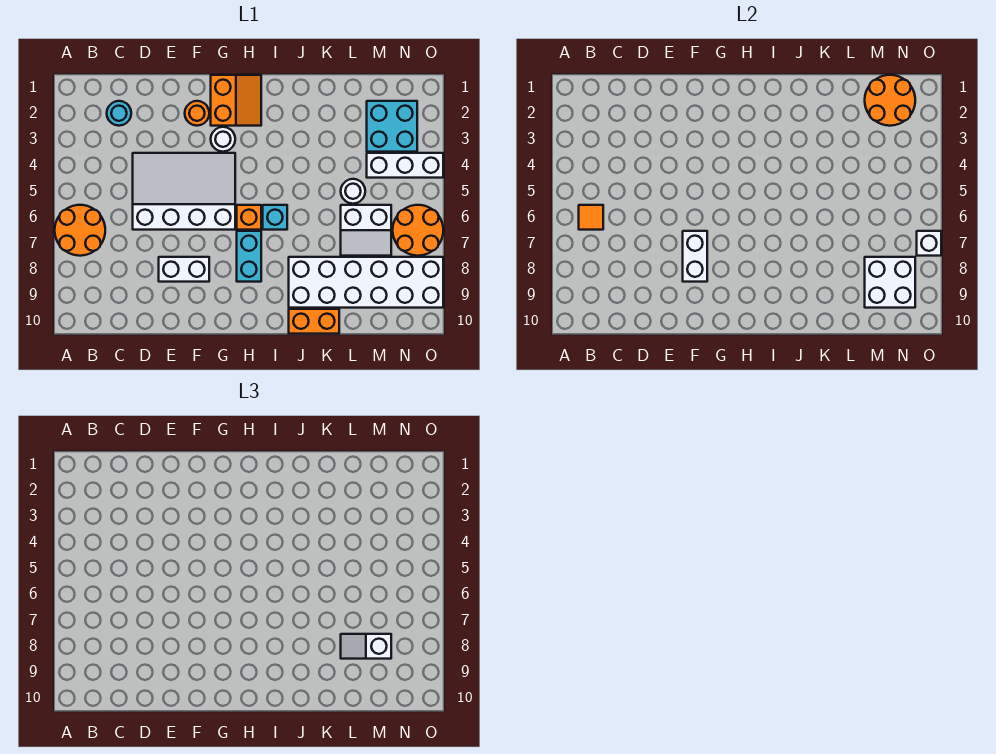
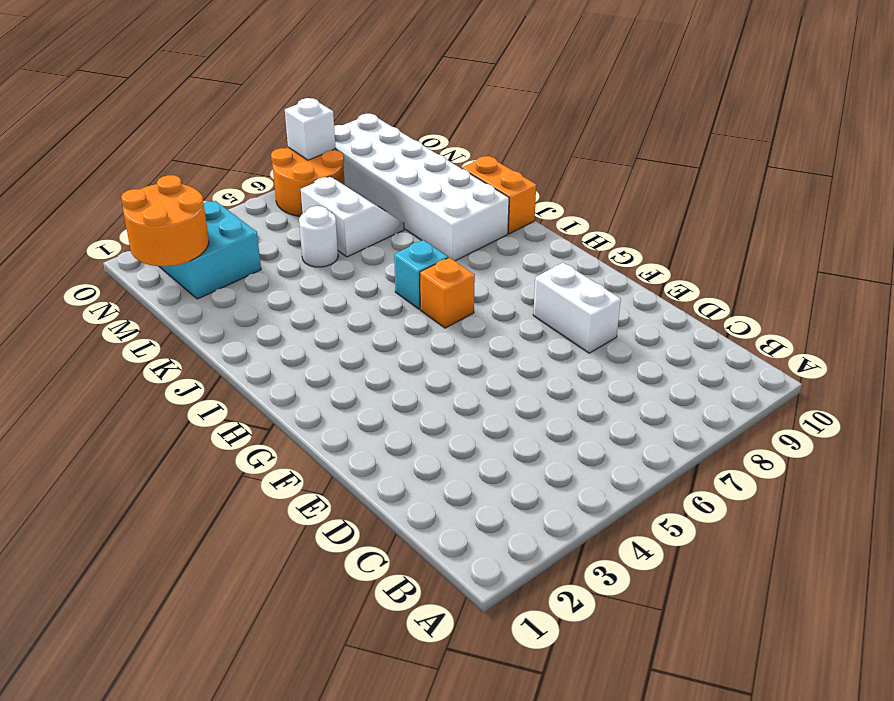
none -> orange round brick A6:B7 level 1
none -> cyan round brick C2 level 1
none -> white slope D4:G6 level 1 top 6

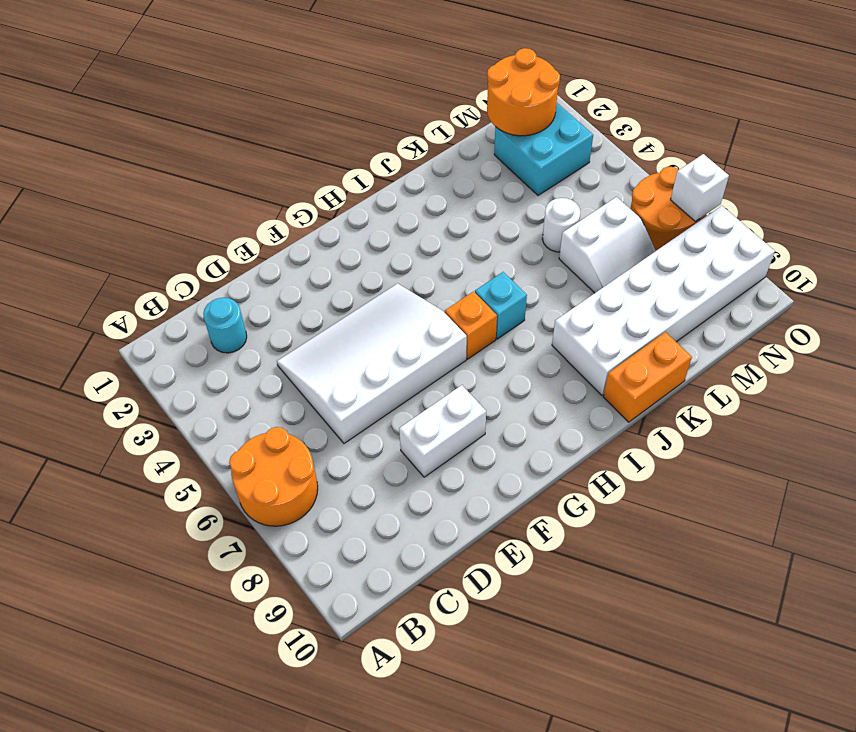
none -> orange round brick F2 level 1
none -> orange slope G1:H2 level 1 top G
none -> white round brick G3 level 1

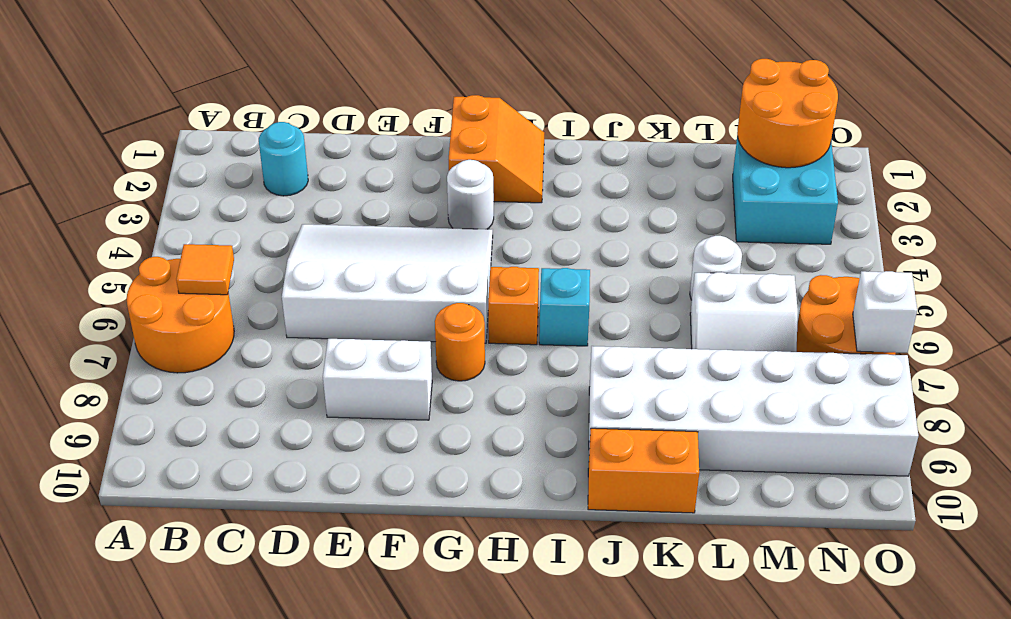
orange round brick G7 level 1 -> orange round brick F2 level 1
none -> cyan brick H7:H8 level 1
none -> white brick M4:O4 level 1
none -> white brick F7:F8 level 2

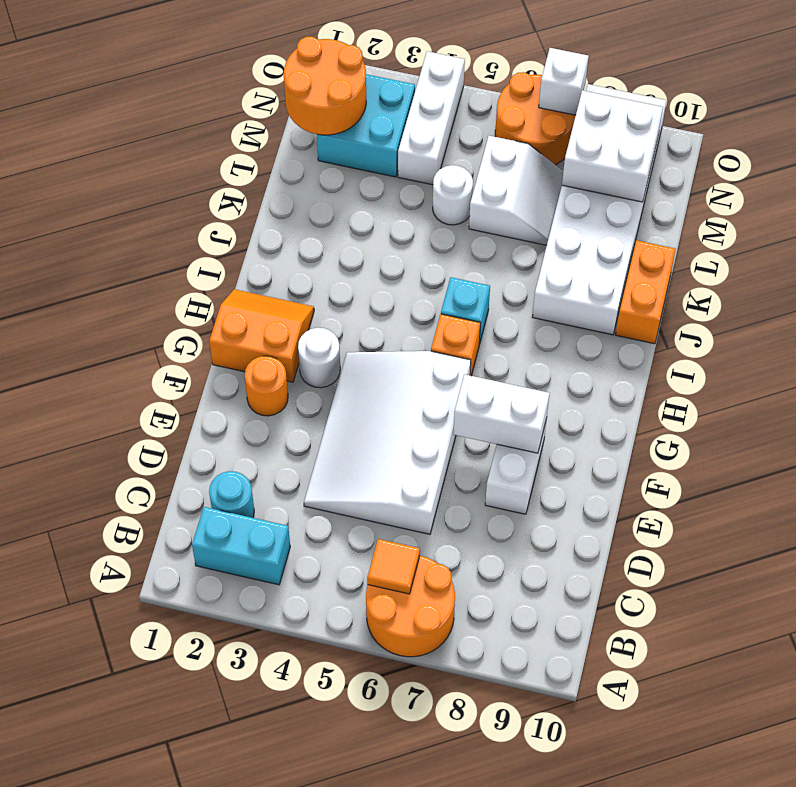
cyan brick B2:B3 level 1 -> cyan brick H7:H8 level 1
none -> white slope L8:M8 level 3 top M

